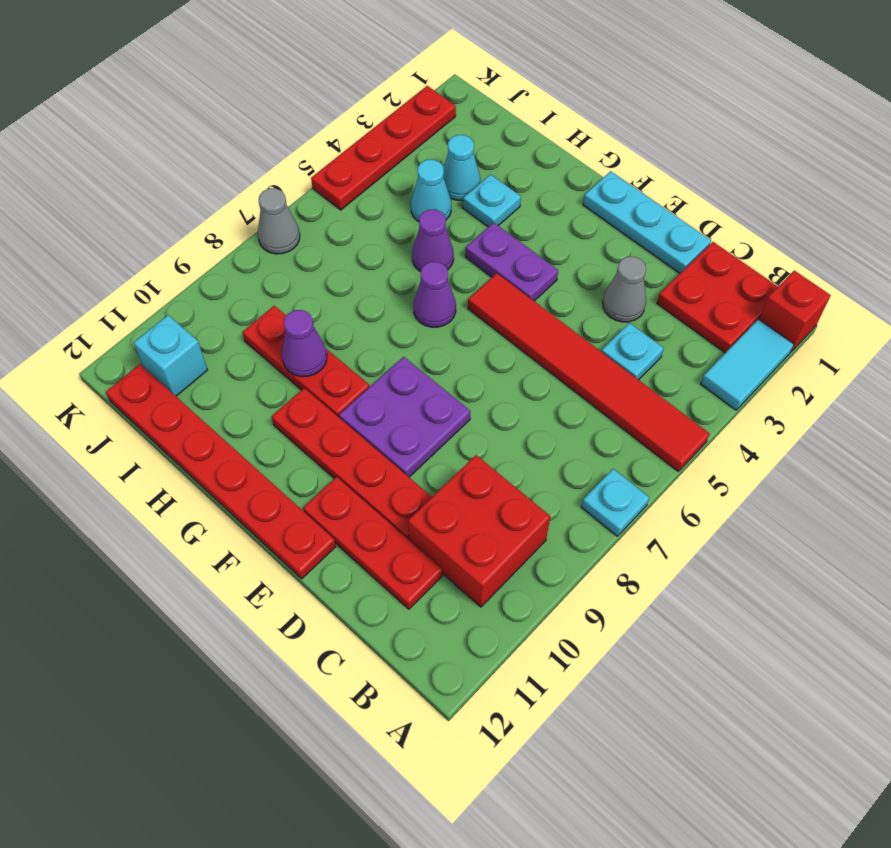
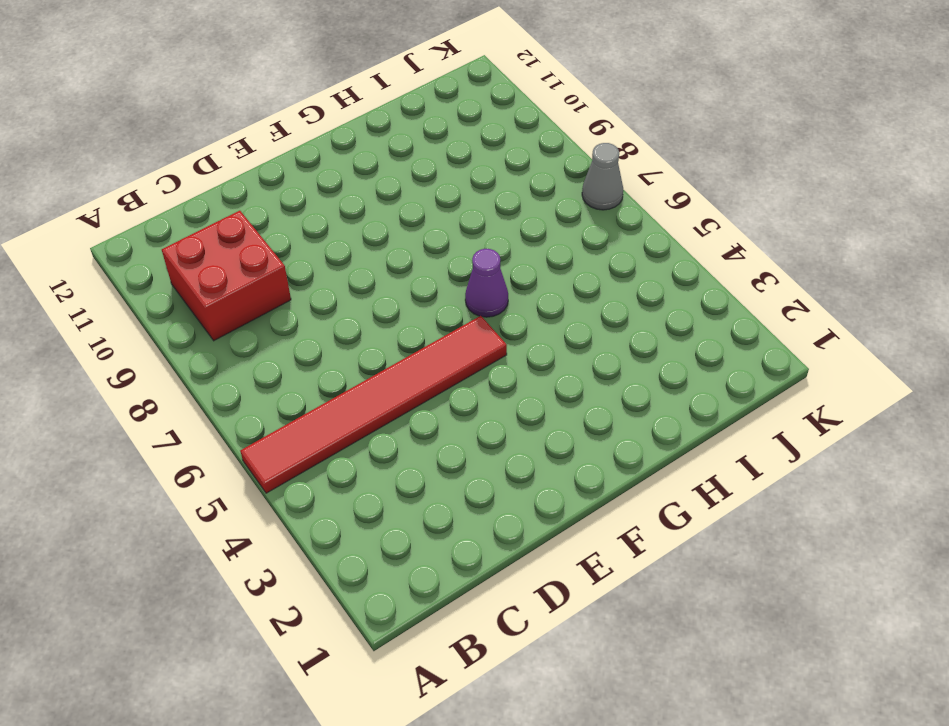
none -> red brick A1 level 1
none -> cyan tile A2:A3 level 1
none -> cyan plate A7 level 1

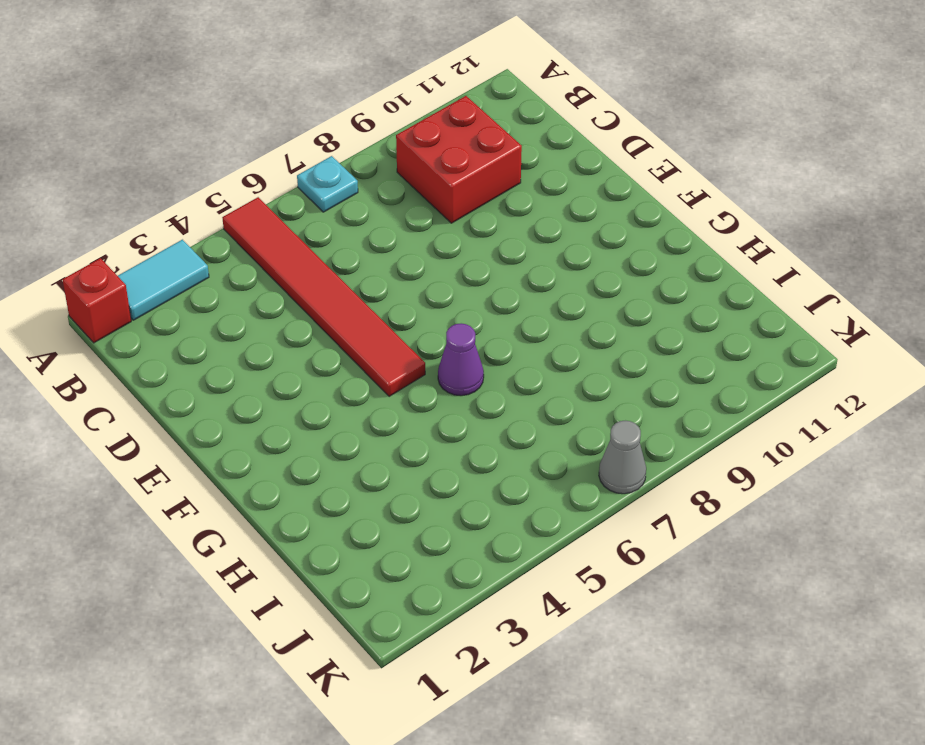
none -> red plate B1:C2 level 1
none -> cyan plate C4 level 1
none -> red plate C11:E11 level 1

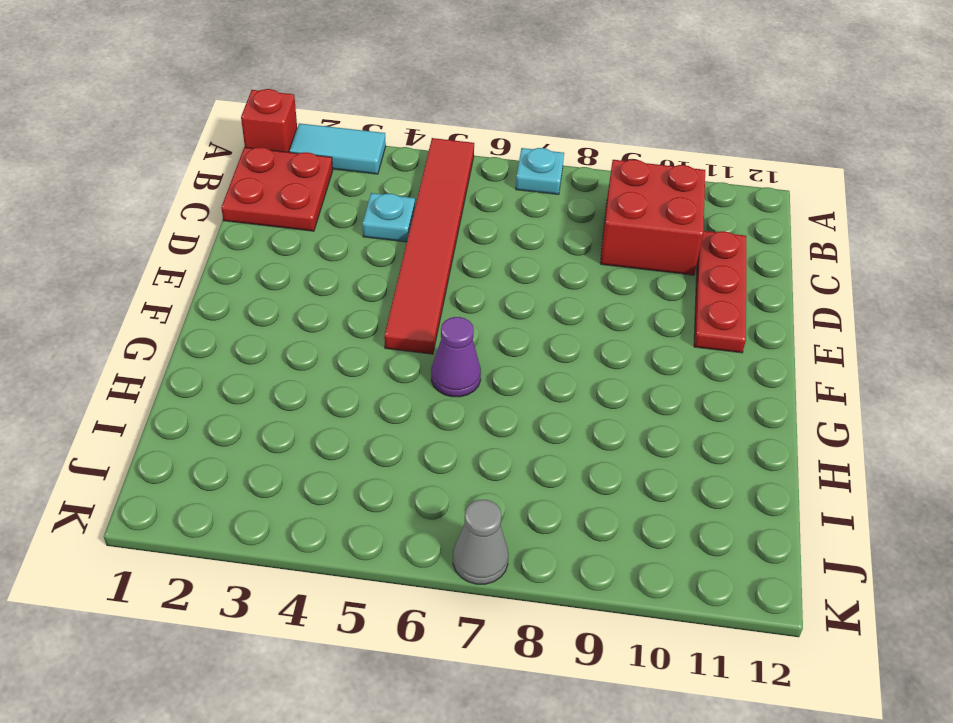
none -> cyan plate D1:F1 level 1
none -> grey cone D3 level 1
none -> red plate D10:G10 level 1

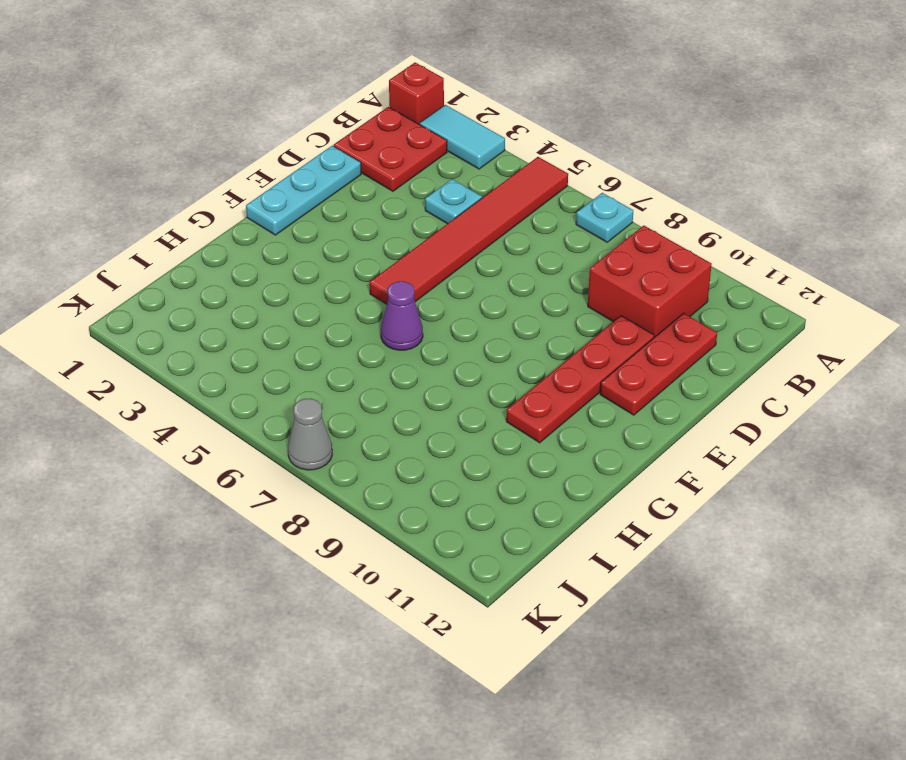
none -> grey cone D3 level 1
none -> purple plate E8:F9 level 1
none -> red plate E12:J12 level 1

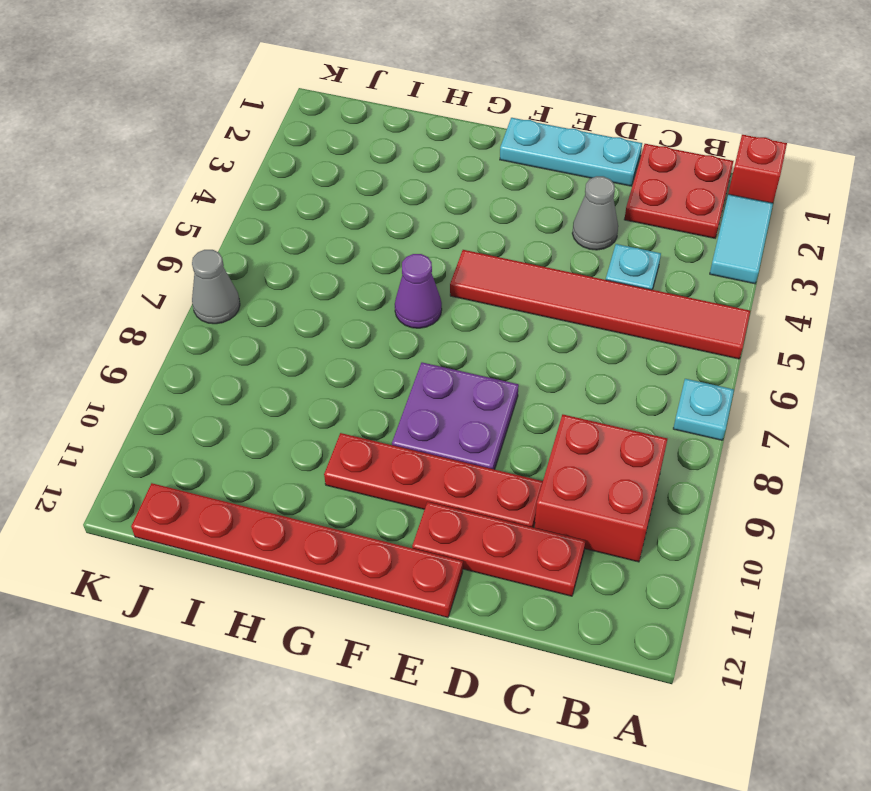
none -> purple plate F4:G4 level 1
none -> red plate G9:I9 level 1
none -> cyan plate H3 level 1

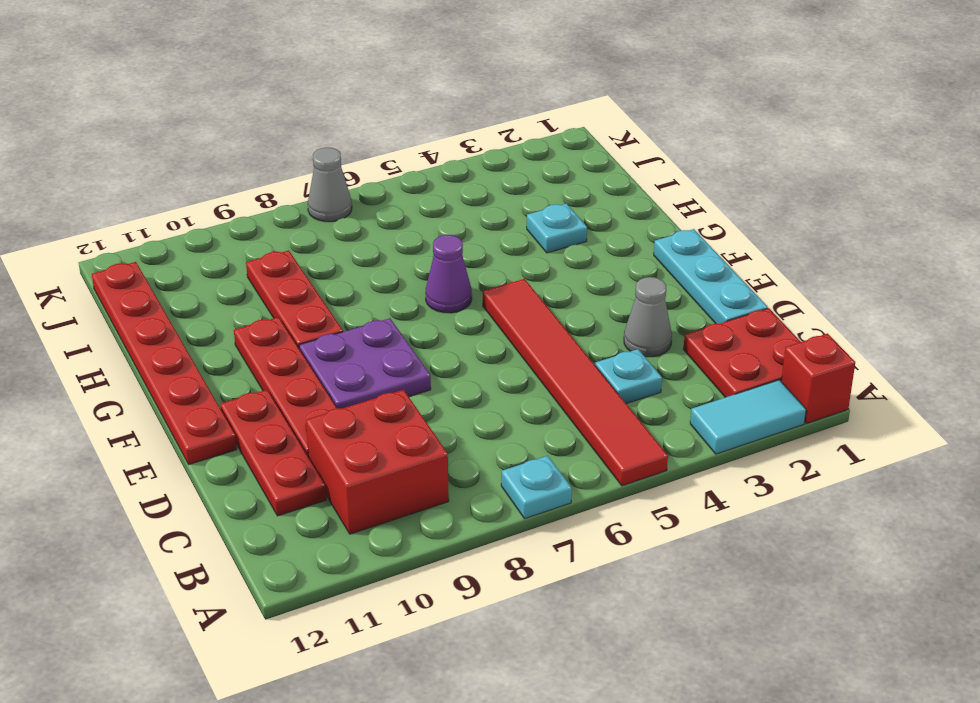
none -> purple plate F4:G4 level 1
none -> purple cone H5 level 1
none -> cyan cone I3 level 1

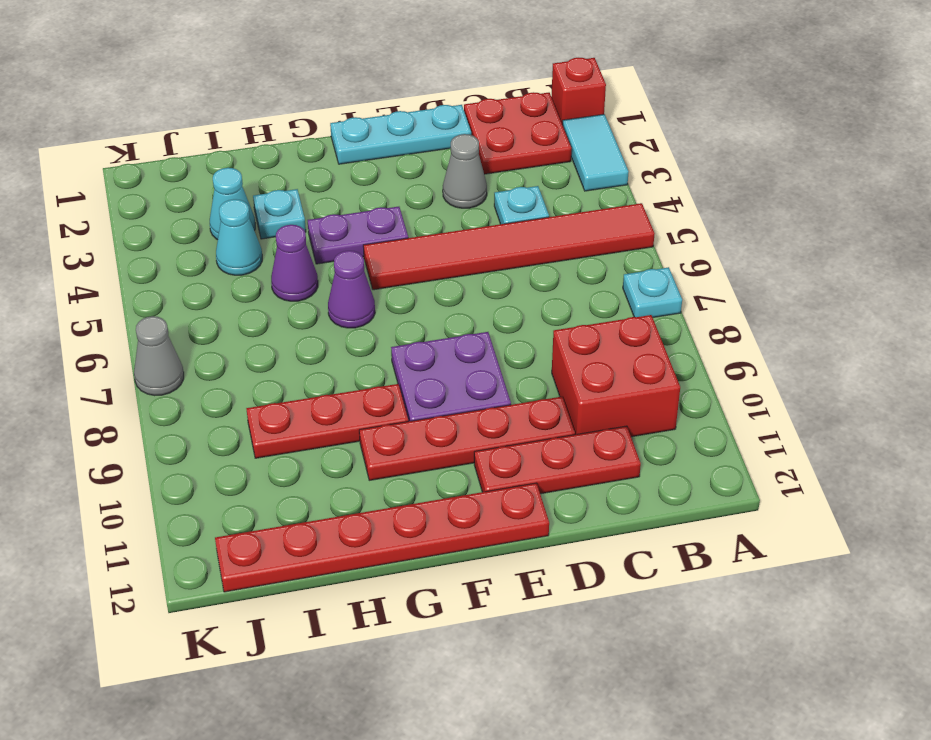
none -> cyan brick J11 level 1
none -> red plate K2:K5 level 1
none -> purple cone H9 level 2

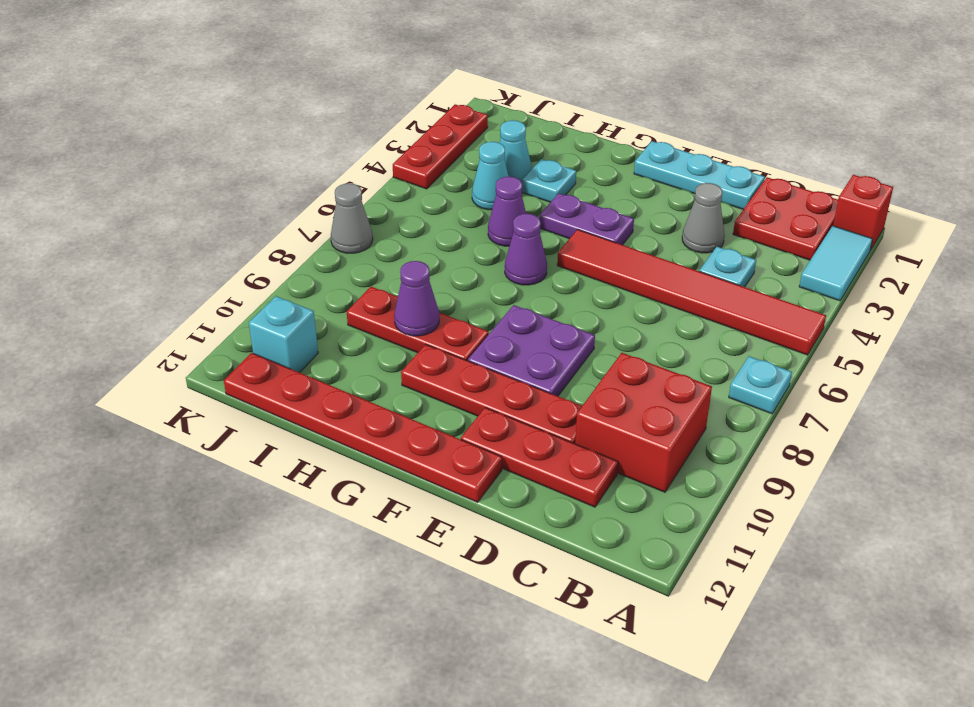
red plate K2:K4 level 1 -> red plate K2:K5 level 1

